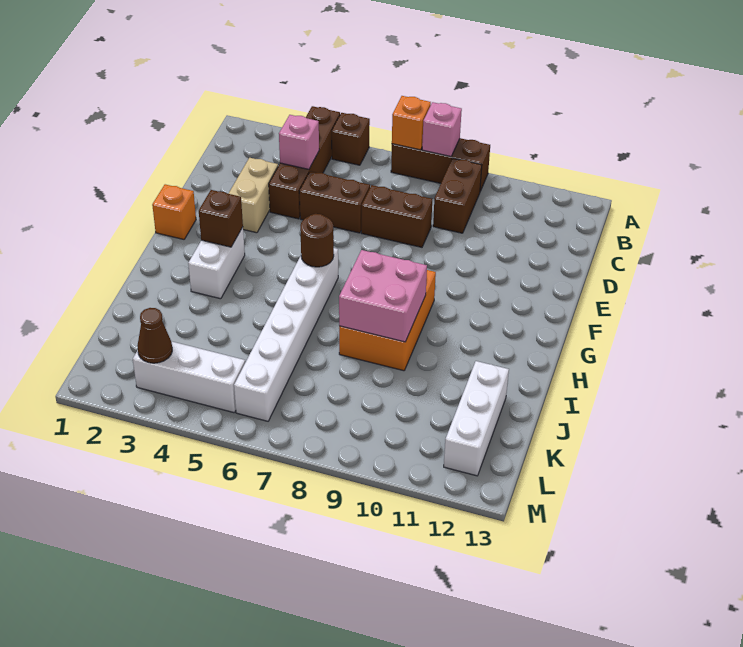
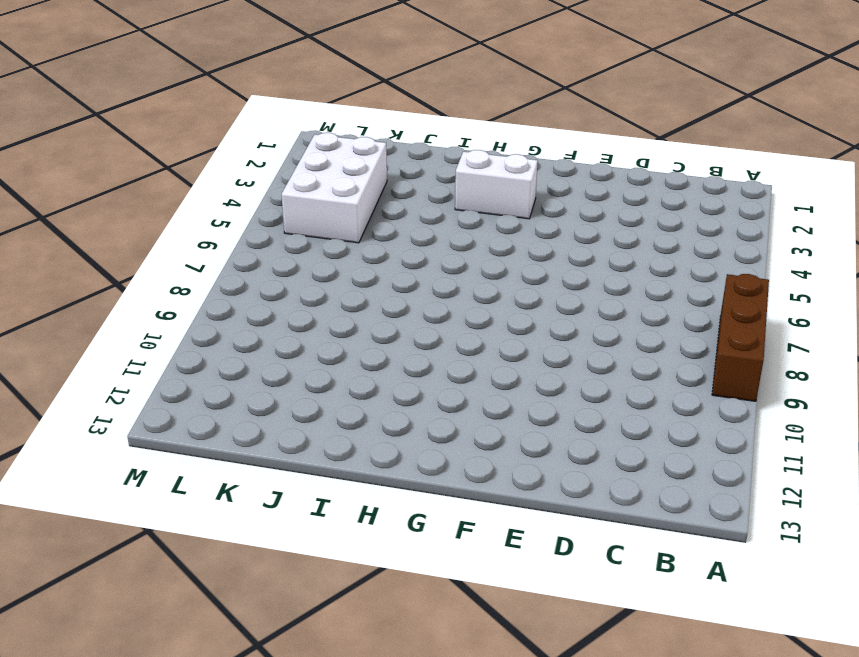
white brick K3:L5 level 1 -> white brick L3:L5 level 1
none -> brown brick A4:D4 level 1
none -> brown brick A5 level 1
none -> brown brick B9:C9 level 1

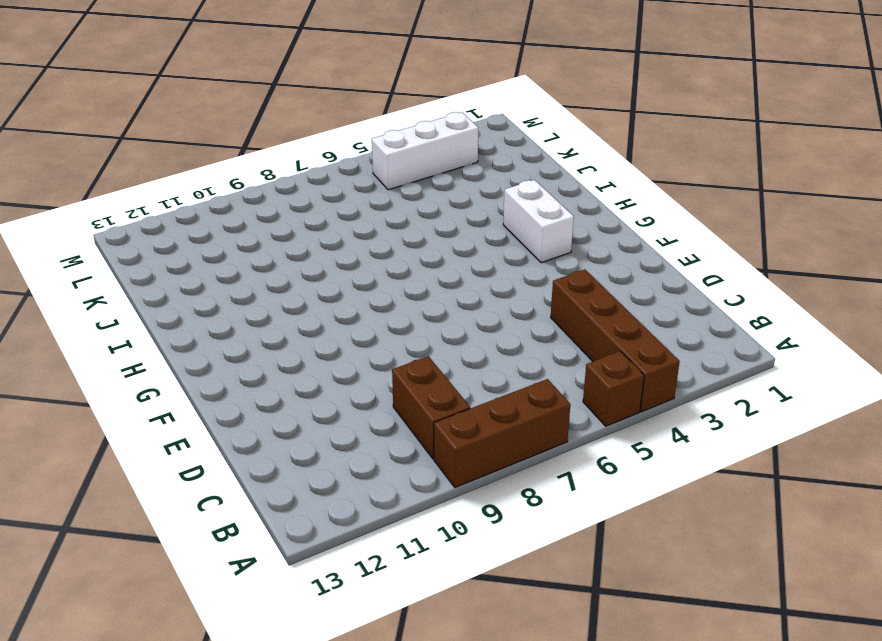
none -> tan brick D3:E3 level 1
none -> brown brick D5:D6 level 1
none -> brown brick D7:D8 level 1

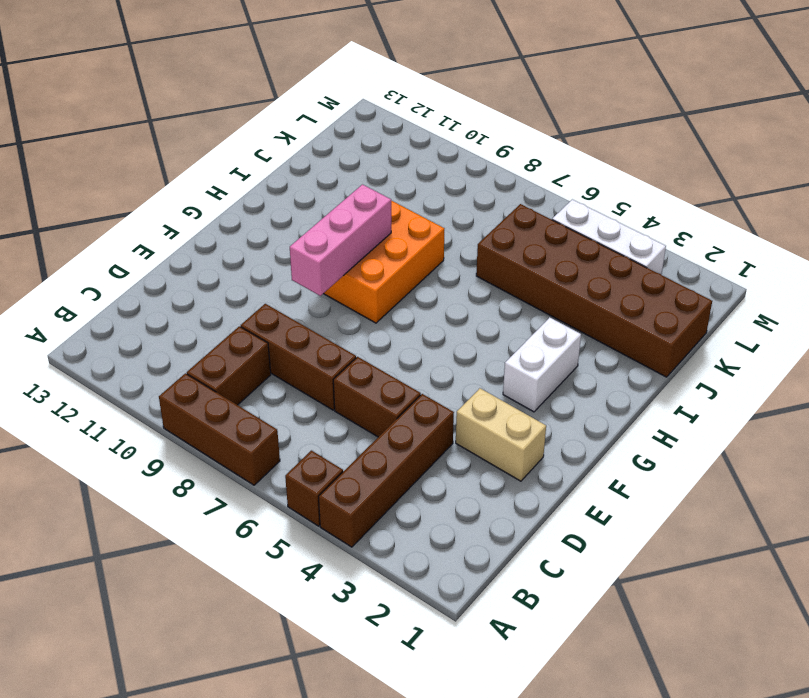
brown brick D7:D9 level 1 -> brown brick D7:D8 level 1
tan brick E2:E3 level 1 -> tan brick D3:E3 level 1
pink brick F9:H9 level 2 -> pink brick H8:I9 level 2
brown brick J1:K6 level 1 -> white brick G6:L6 level 1
none -> orange brick F1 level 1
none -> white brick J12:L12 level 1
none -> orange brick A7 level 2

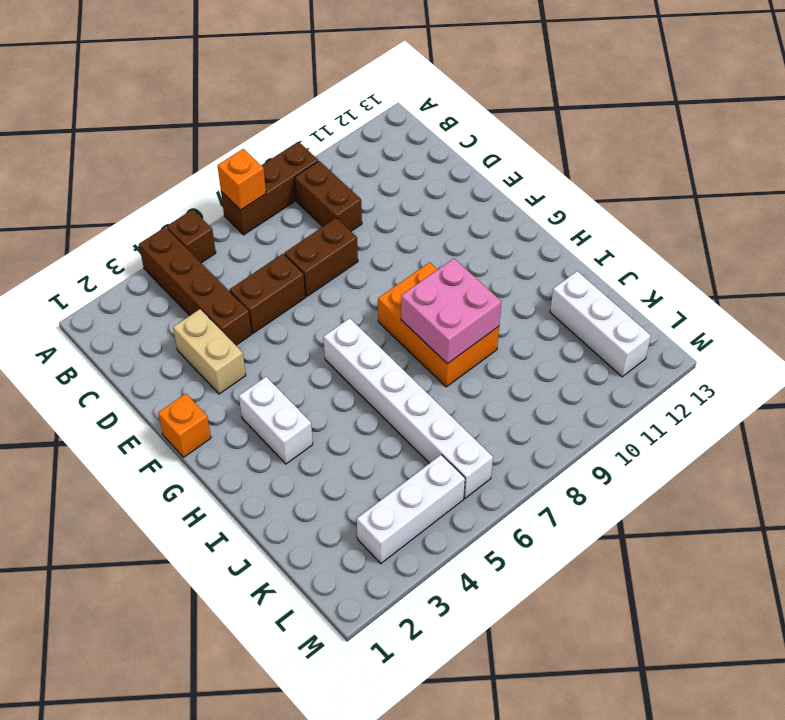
none -> pink brick A8 level 2
none -> pink brick C4 level 2
none -> brown brick G3 level 2

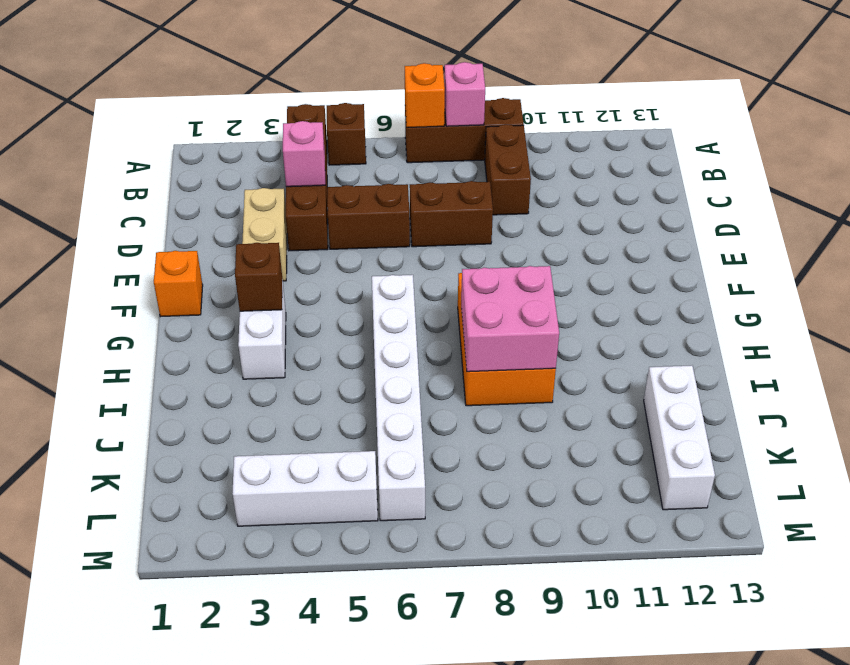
none -> brown round brick G6 level 2
none -> brown cone L3 level 2

